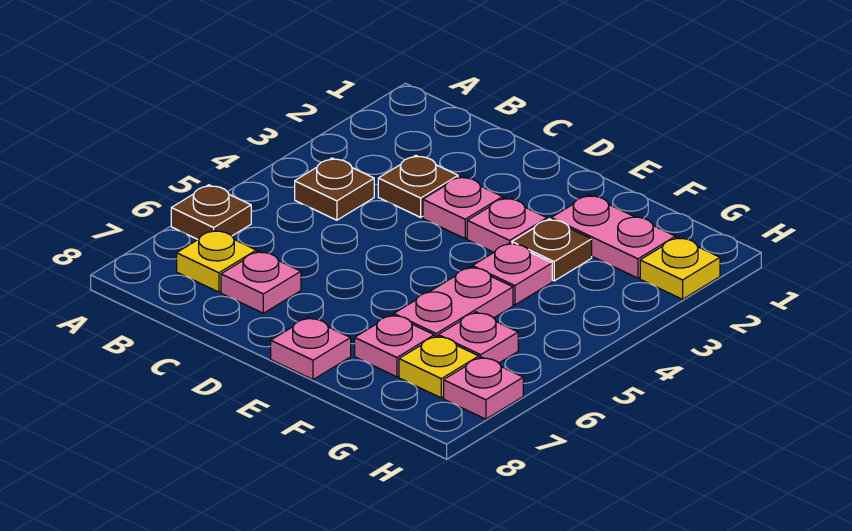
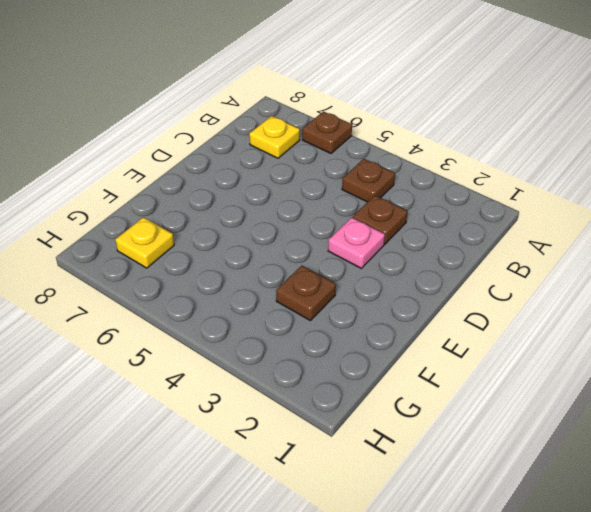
none -> pink plate C7 level 1
none -> pink plate E3 level 1
none -> pink plate E8 level 1

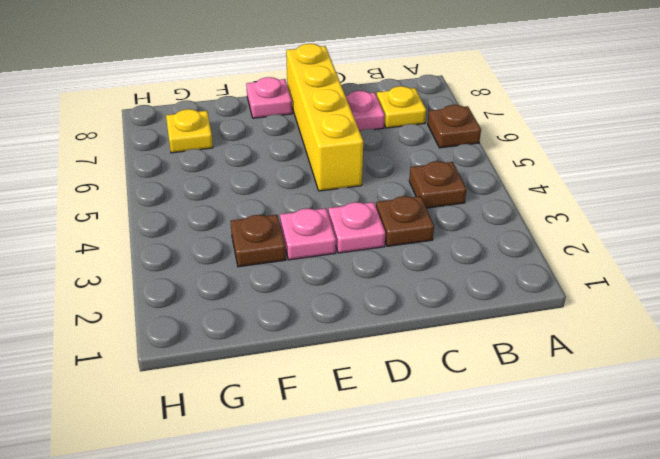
yellow brick D5:D8 level 1 -> none
none -> pink plate F2:G2 level 1
none -> pink plate F4 level 1
none -> pink plate F5:F6 level 1

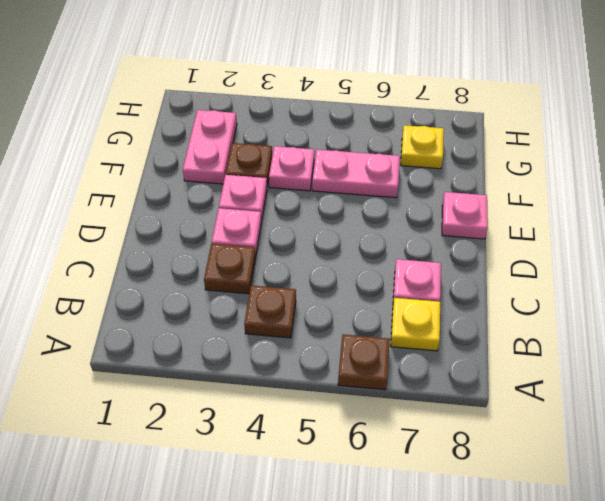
none -> pink plate F7 level 1
none -> pink plate G6 level 1
none -> yellow plate H2 level 1

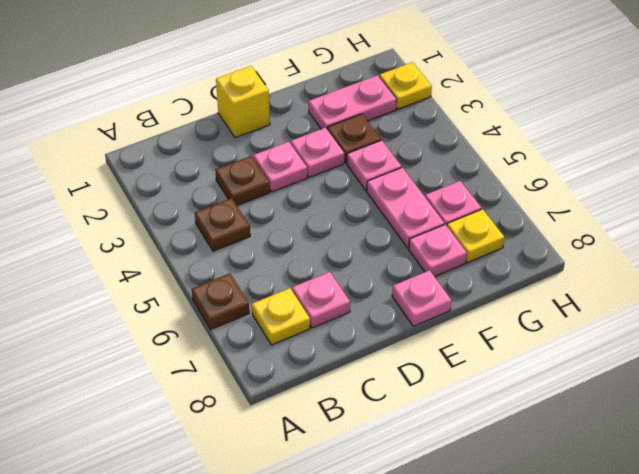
yellow brick D1 level 1 -> none
none -> pink plate H7 level 1

